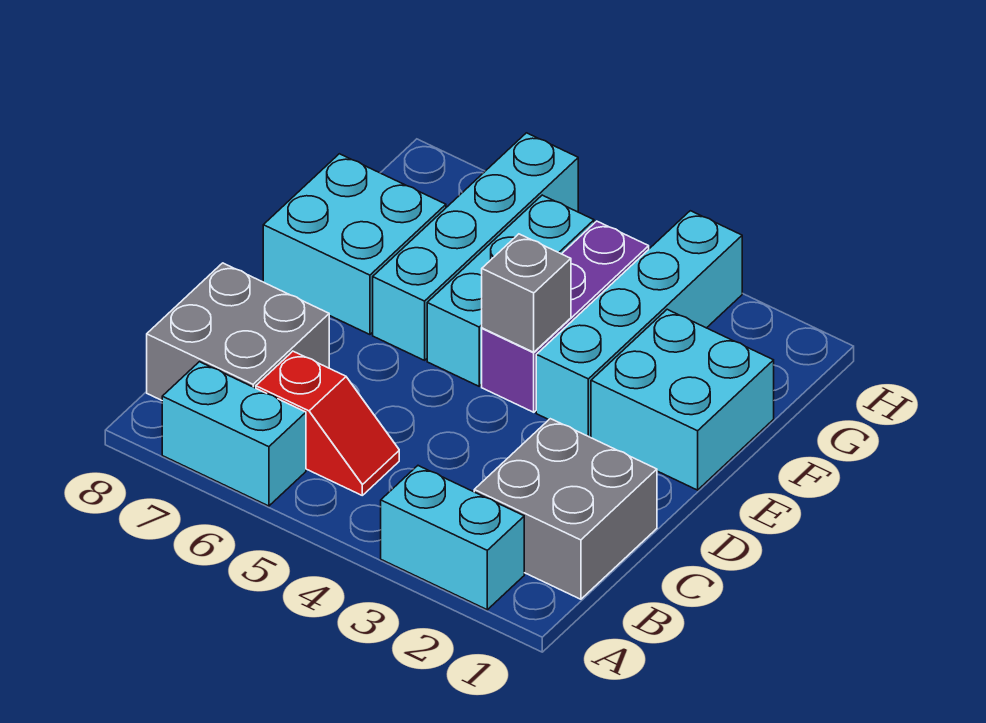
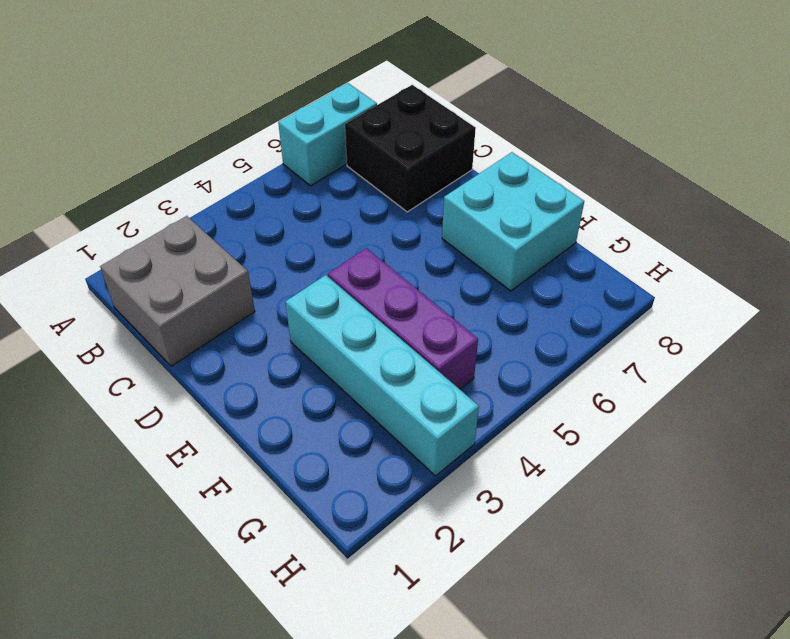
black brick B7:C8 level 1 -> grey brick B7:C8 level 1
none -> cyan brick A2:A3 level 1
none -> red slope B5:B6 level 1 top 6
none -> cyan brick E1:F2 level 1

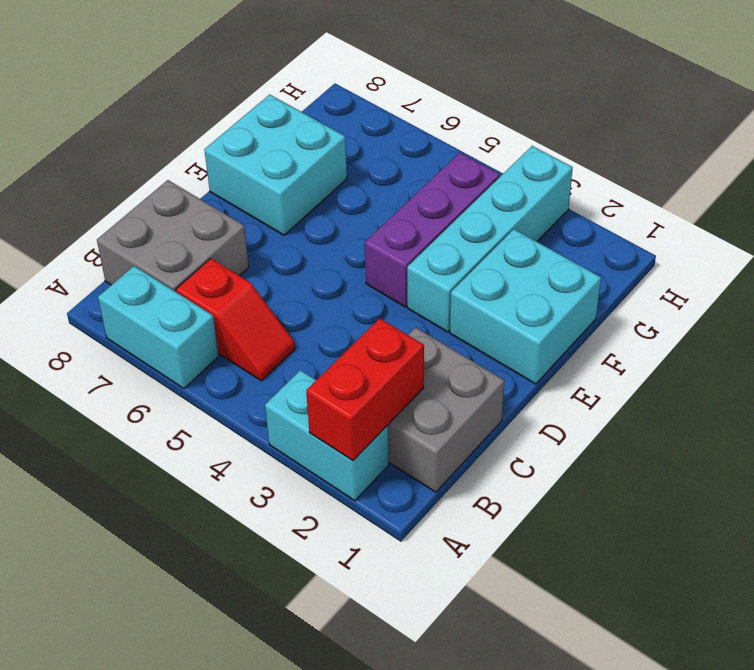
red brick A2:B2 level 2 -> none
none -> cyan brick E5:G5 level 1
none -> cyan brick E6:H6 level 1
none -> grey brick E4 level 2

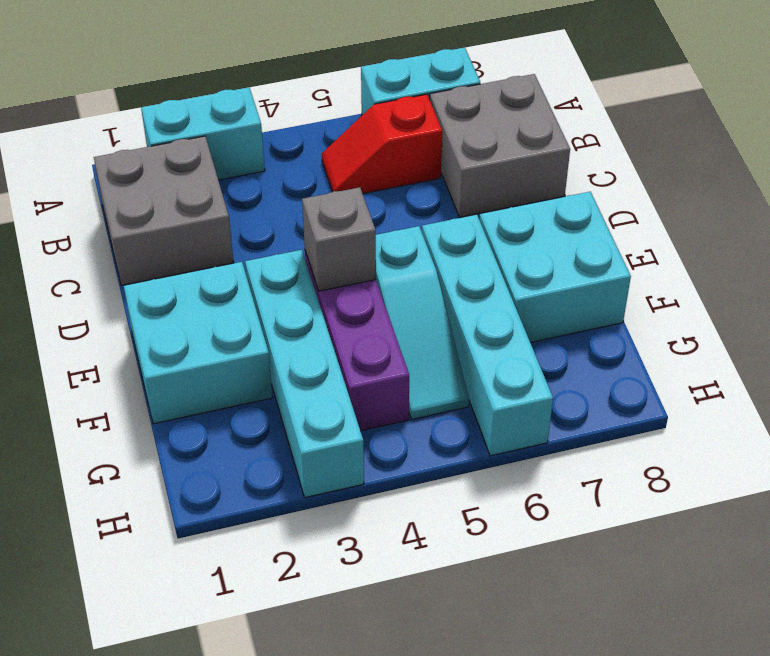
cyan slope E5:G5 level 1 top E -> cyan brick E5:G5 level 1

